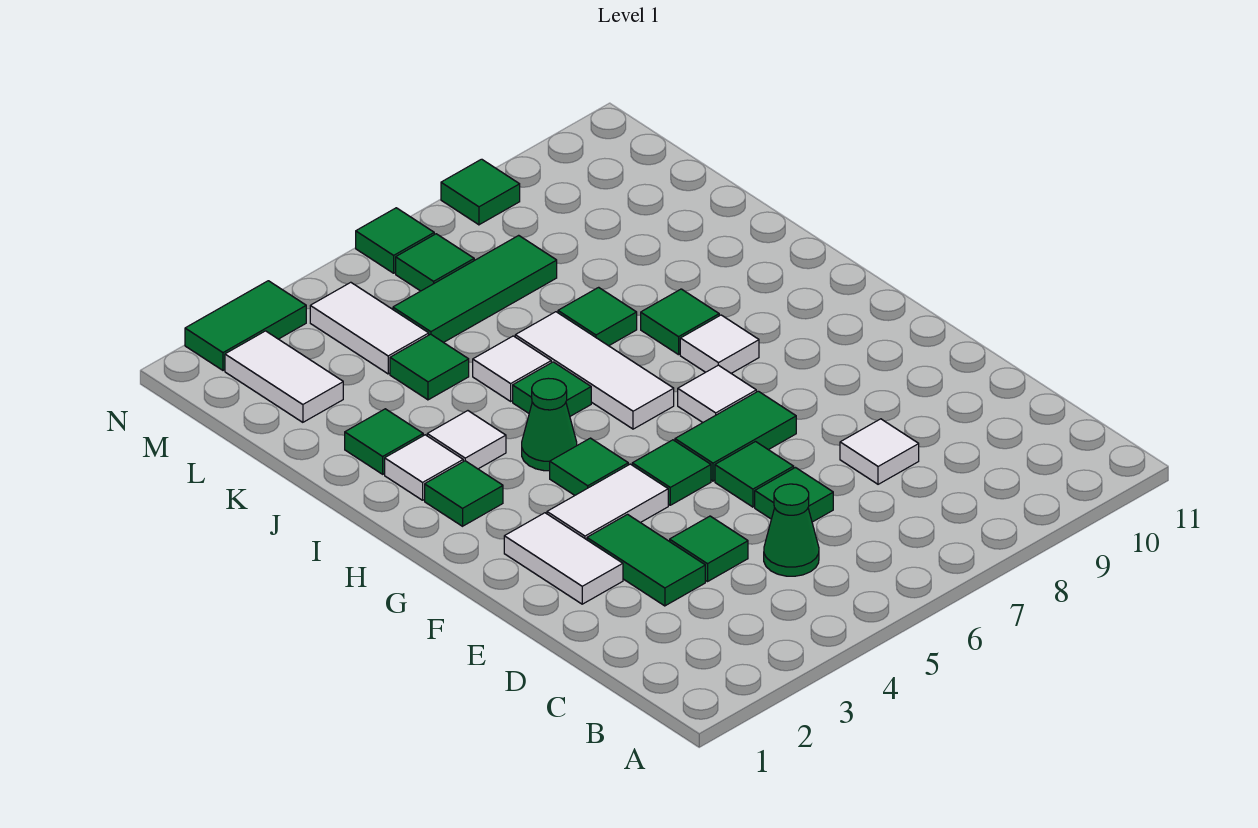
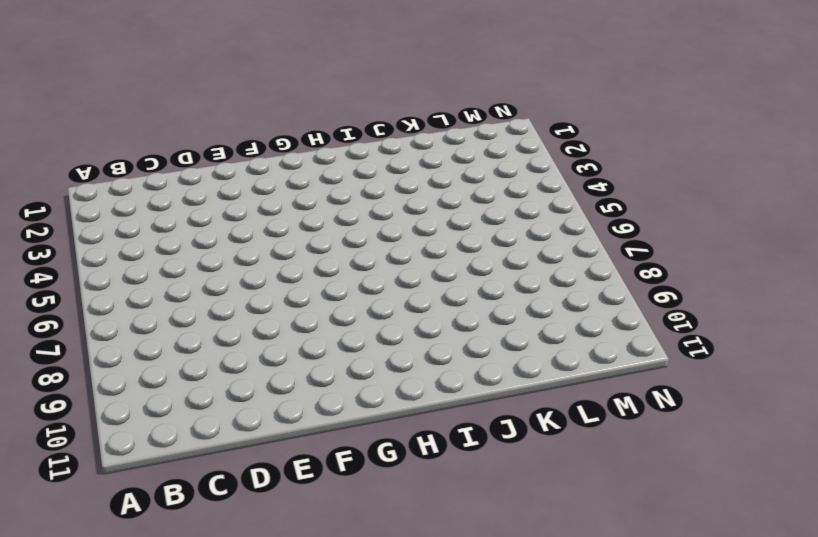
none -> green cone C5 level 1
none -> green tile D3:E3 level 1
none -> green tile D4 level 1
none -> green tile D6 level 1

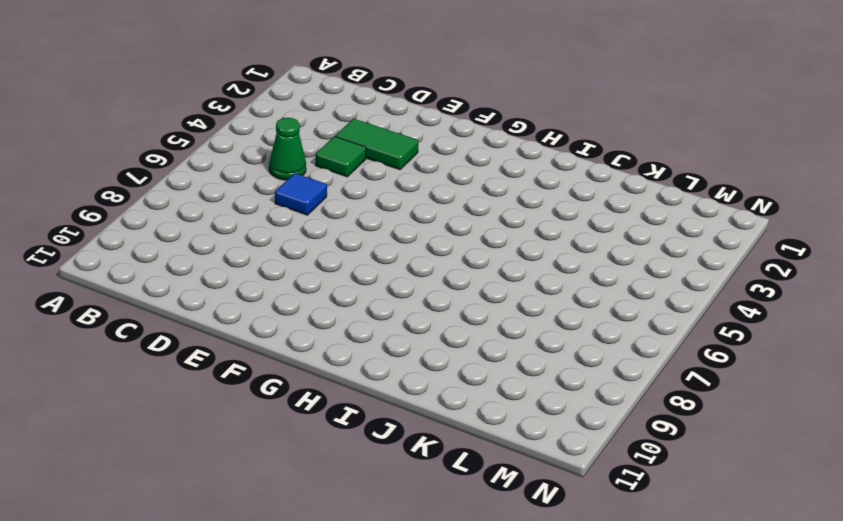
blue tile D6 level 1 -> green tile D6 level 1
none -> white tile D8 level 1
none -> white tile E2:F2 level 1
none -> green tile E6 level 1
none -> white tile F3:F4 level 1

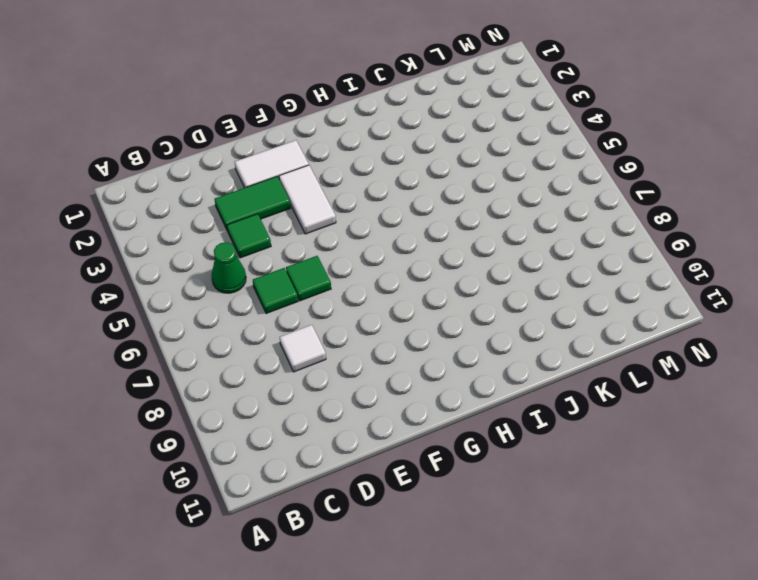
none -> green tile F5 level 1
none -> green tile F6:F7 level 1
none -> green tile G4 level 1
none -> white tile G7 level 1

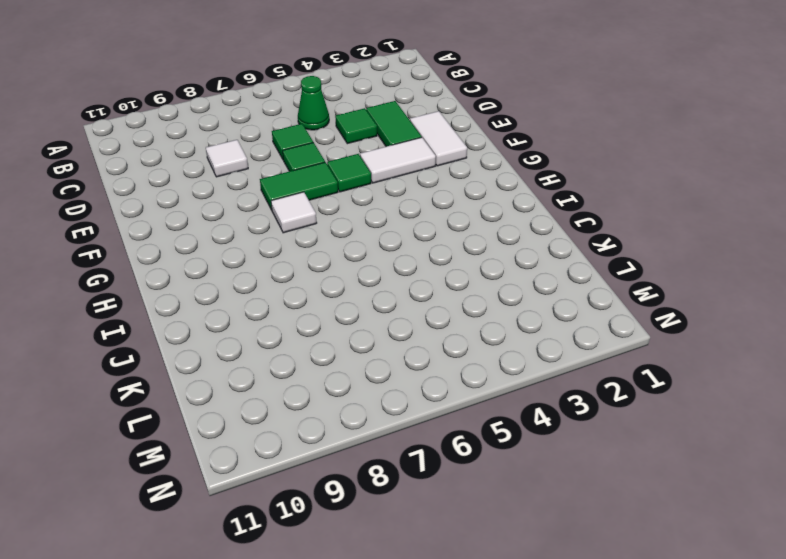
none -> green tile G4 level 1
none -> green tile H2 level 1
none -> green cone H4 level 1
none -> white tile H6:J6 level 1

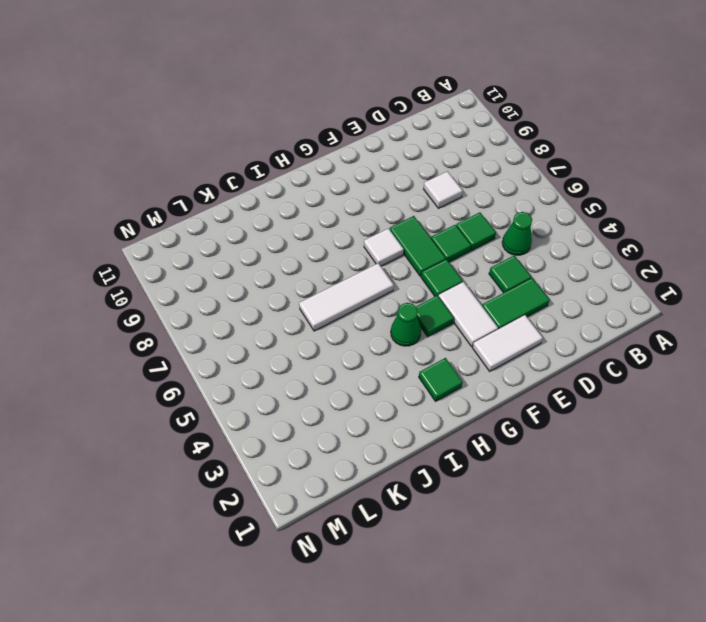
none -> white tile H8 level 1
none -> white tile I2 level 1
none -> white tile I3 level 1
none -> green tile I5 level 1

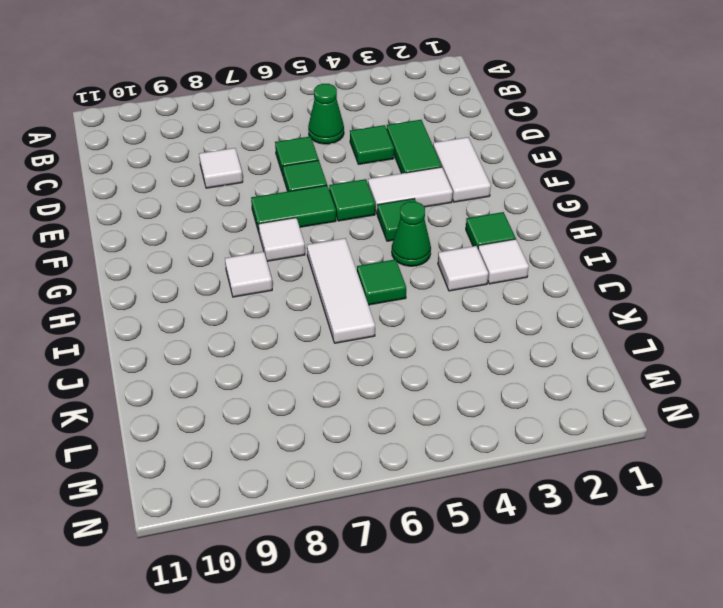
none -> green tile I8 level 1
none -> green tile J2 level 1
none -> white tile J5 level 1
none -> green tile J7 level 1

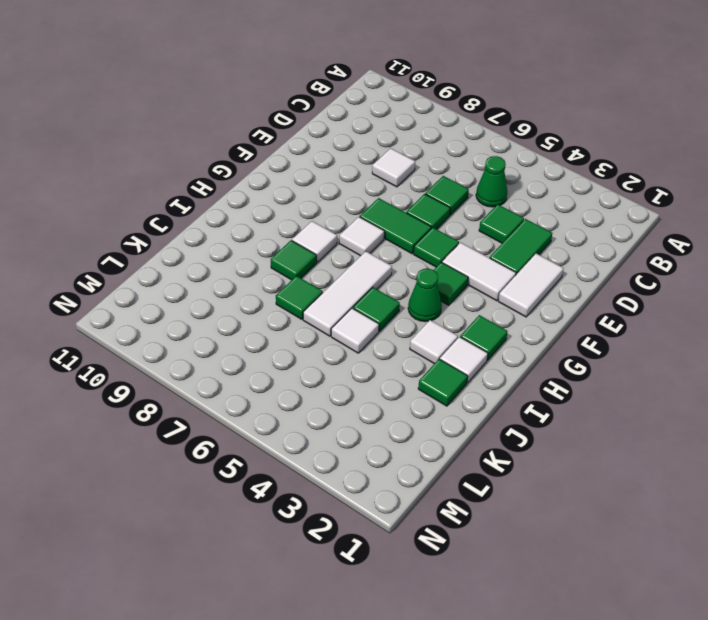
none -> green tile K4 level 1
none -> white tile L2:M2 level 1
none -> white tile L4:M4 level 1
none -> green tile L5:L7 level 1

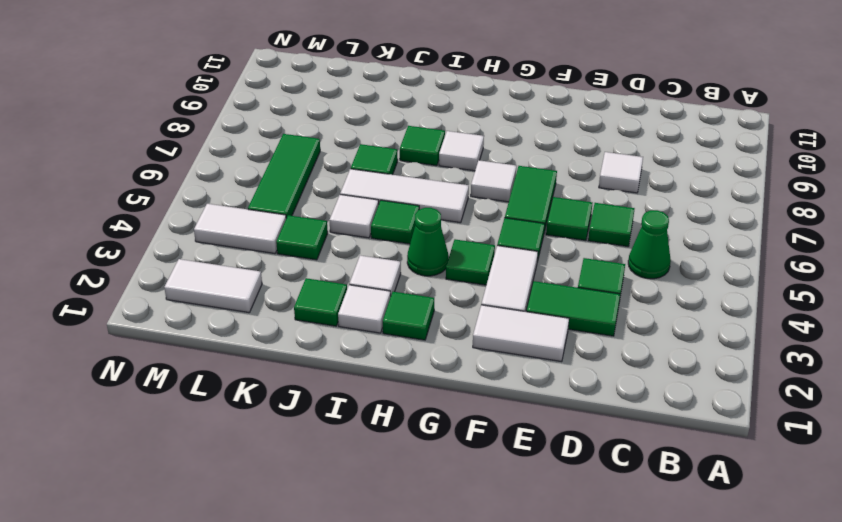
none -> green tile M6 level 1
none -> green tile N2:N3 level 1
none -> green tile N6 level 1
none -> green tile N8 level 1

